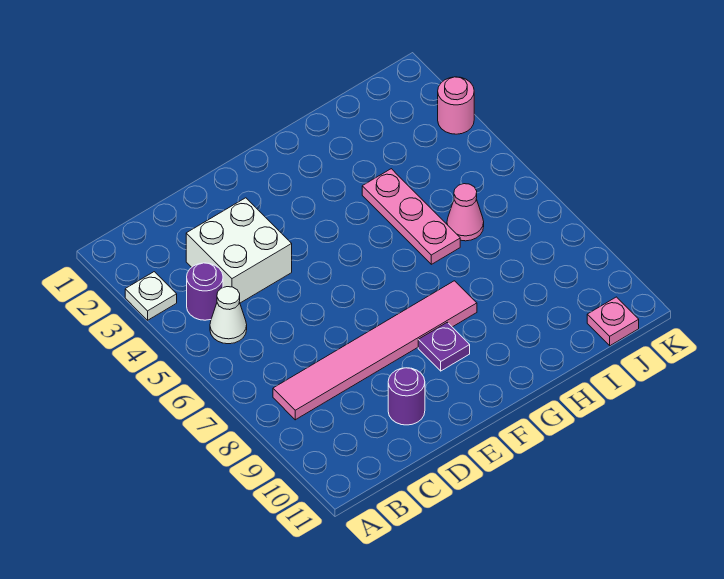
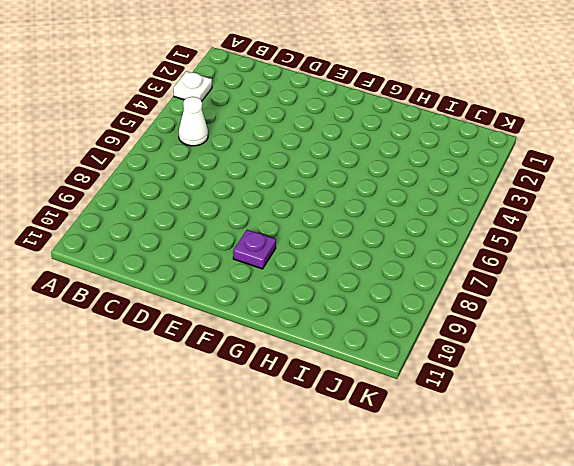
none -> purple round brick B4 level 1
none -> pink tile B8:G8 level 1

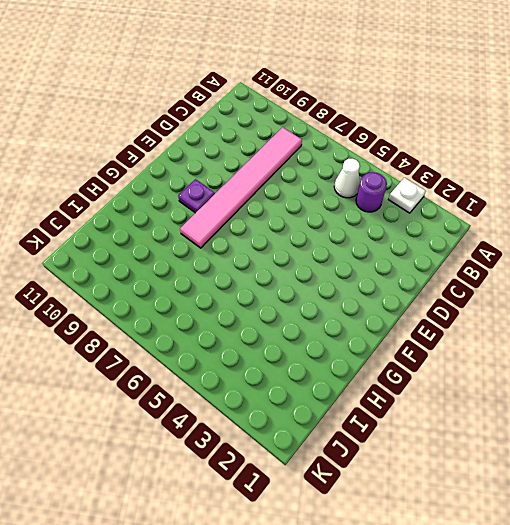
none -> white brick C3:D4 level 1
none -> purple round brick D10 level 1

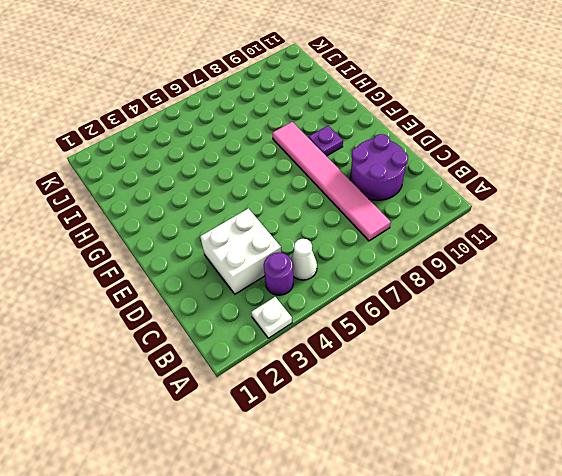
purple round brick C9:D10 level 1 -> purple round brick D10 level 1
none -> pink plate H4:H6 level 1
none -> pink cone I6 level 1

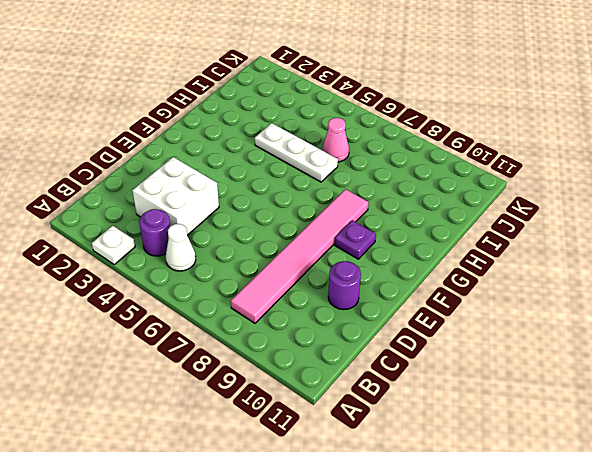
white plate H4:H6 level 1 -> pink plate H4:H6 level 1
none -> pink plate J11 level 1
none -> pink round brick K3 level 1

